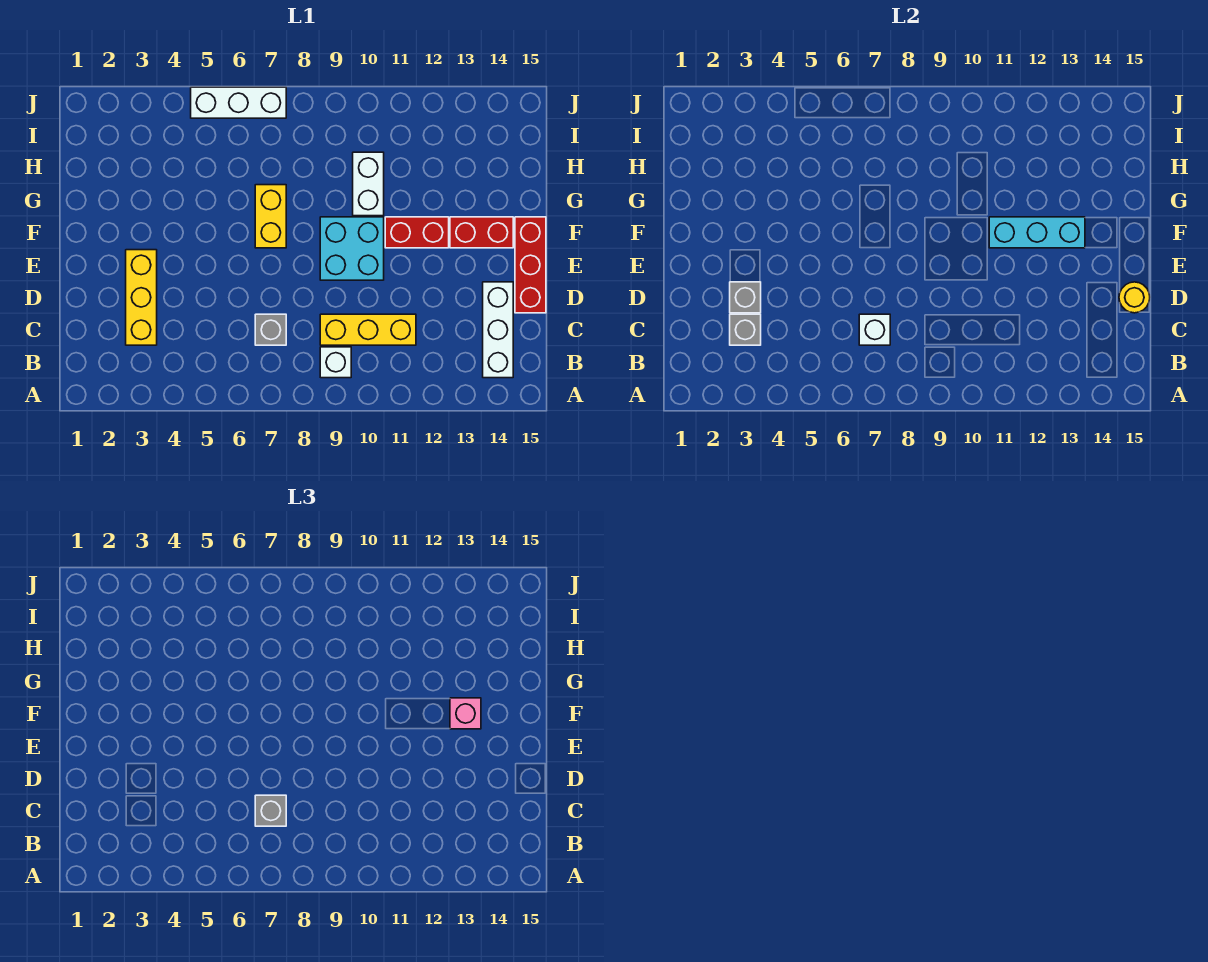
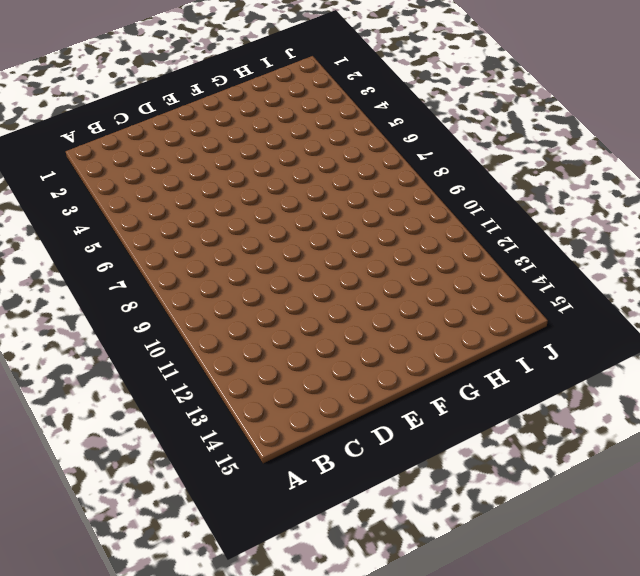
none -> white brick B9 level 1
none -> white brick B14:D14 level 1
none -> yellow brick C3:E3 level 1

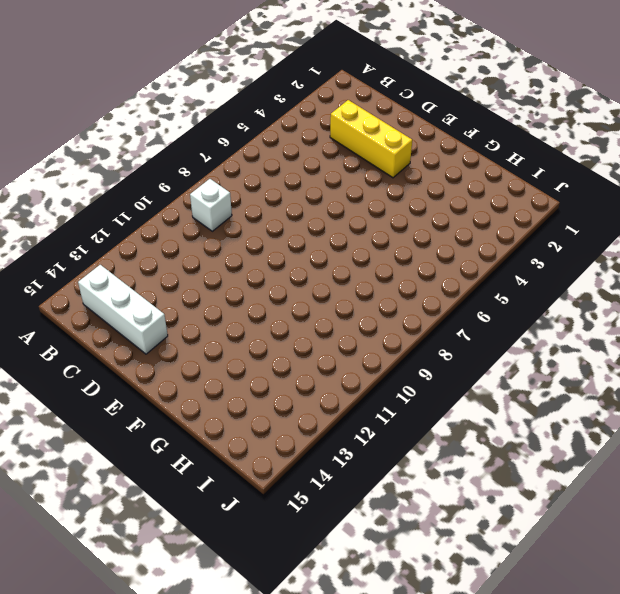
none -> grey brick C7 level 1
none -> yellow brick C9:C11 level 1
none -> red brick D15:F15 level 1

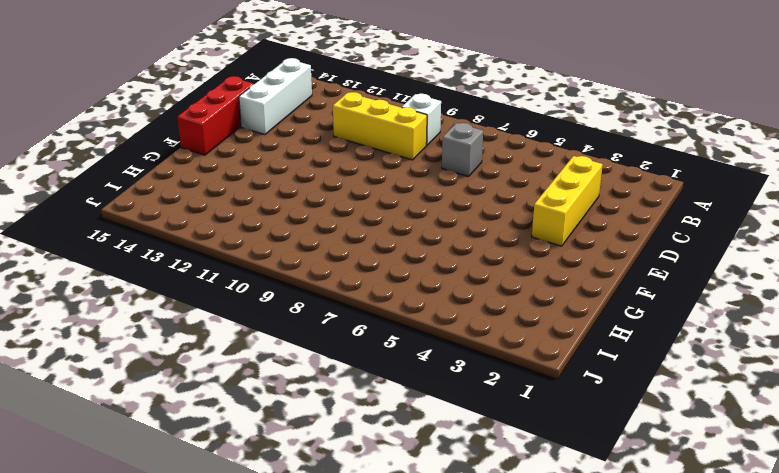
none -> cyan brick E9:F10 level 1
none -> yellow brick F7:G7 level 1
none -> red brick F11:F12 level 1

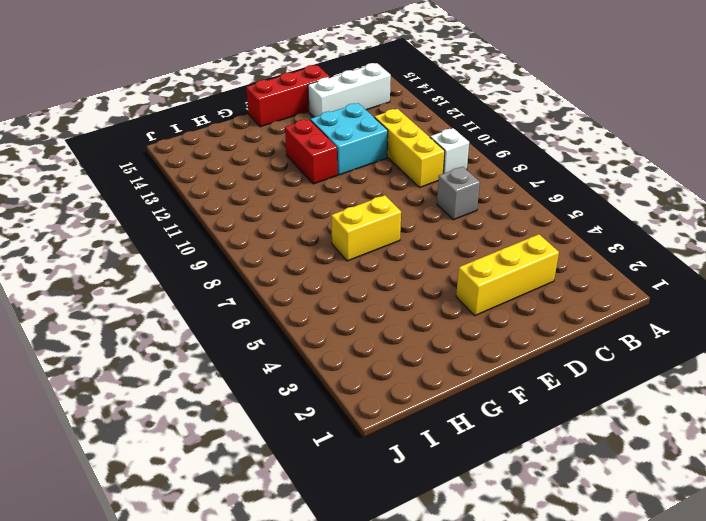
cyan brick D11:E12 level 1 -> cyan brick E9:F10 level 1
none -> red brick F13:F14 level 1
none -> white brick G10:H10 level 1
none -> white brick J5:J7 level 1

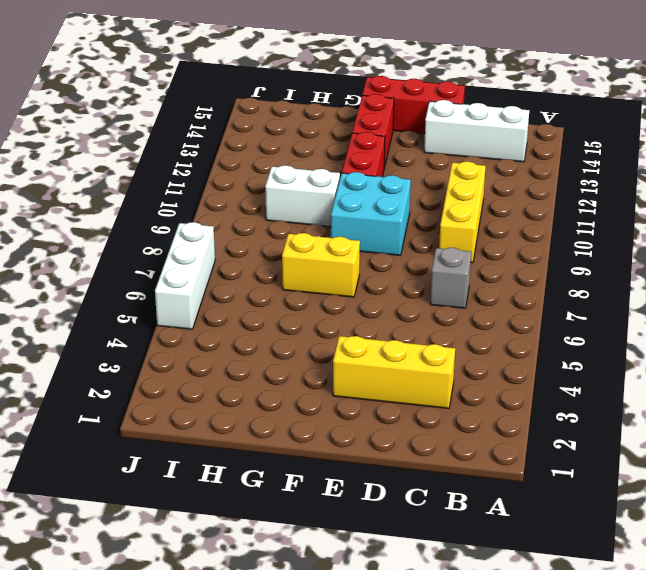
none -> white brick B9 level 1
none -> grey brick C3 level 2
none -> white brick C7 level 2

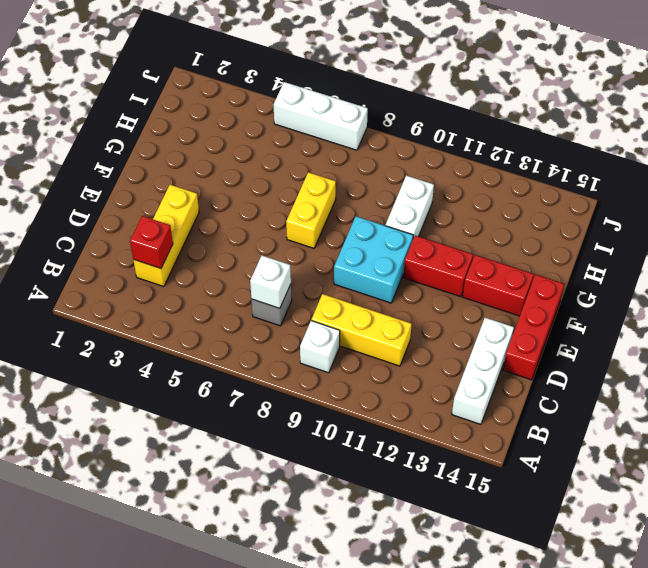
red brick C3 level 2 -> grey brick C3 level 2
none -> grey brick D3 level 2
none -> yellow round brick D15 level 2
none -> cyan brick F11:F13 level 2

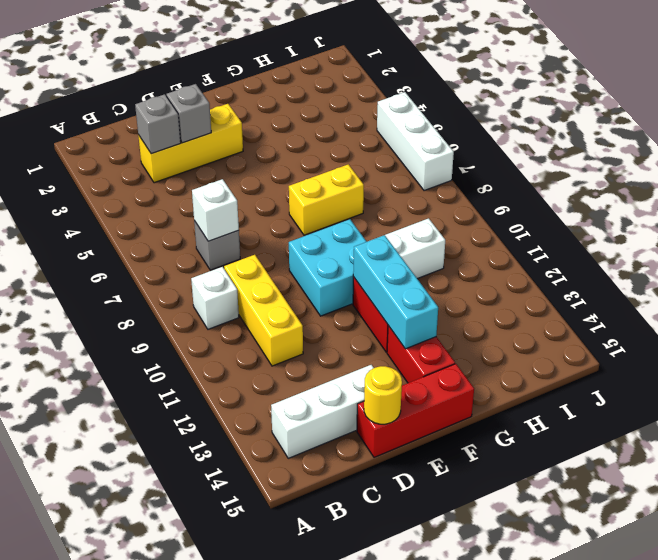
none -> grey brick C7 level 3
none -> pink brick F13 level 3

